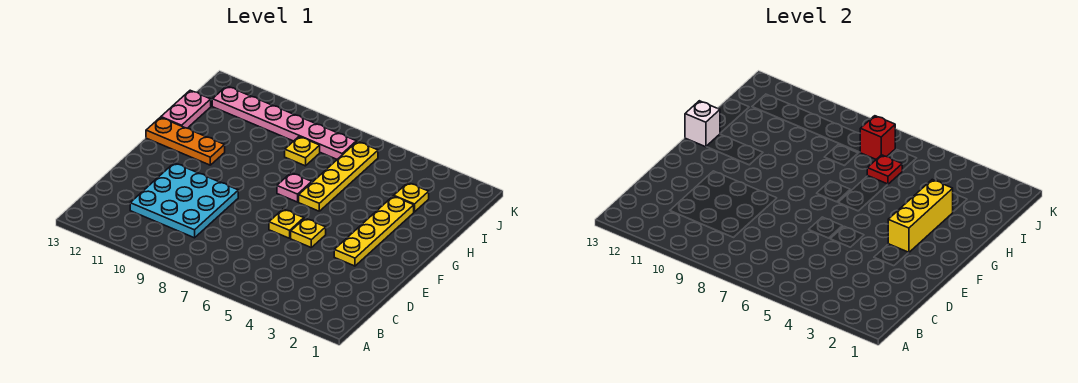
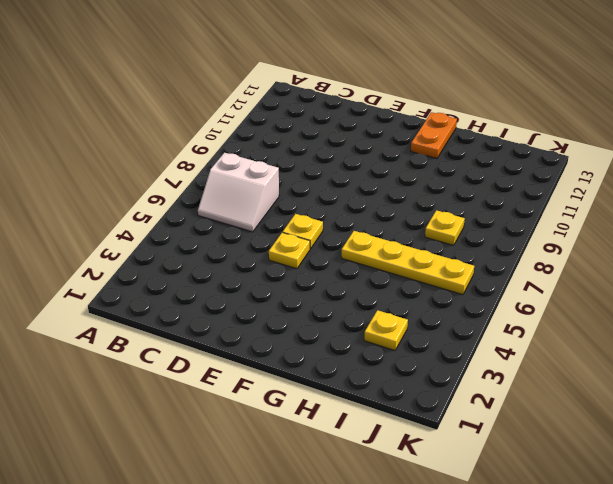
white slope B6:C7 level 1 top 7 -> none
orange plate G12:G13 level 1 -> orange plate G11:G13 level 1
none -> cyan plate C9:E11 level 1
none -> yellow plate E3:H3 level 1
none -> pink plate G7 level 1

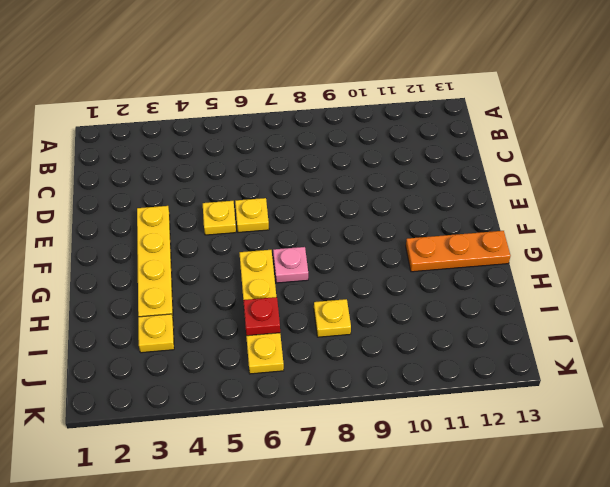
none -> cyan plate C9:E11 level 1
none -> pink plate H13:I13 level 1
none -> pink plate J7:J12 level 1

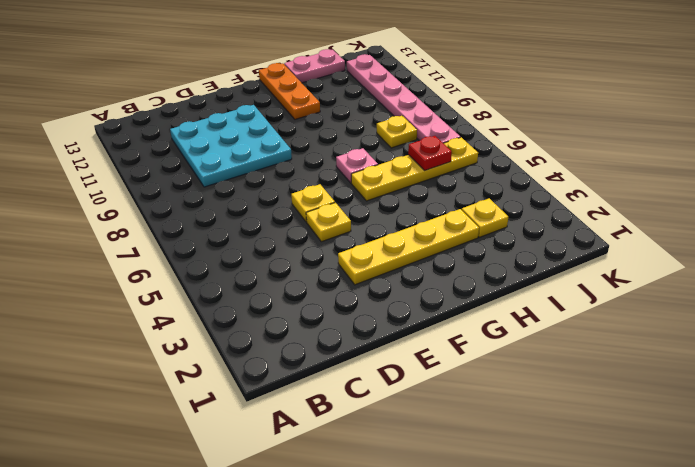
none -> yellow brick F3:H3 level 2
none -> white brick G13 level 2
none -> red brick J7 level 2

